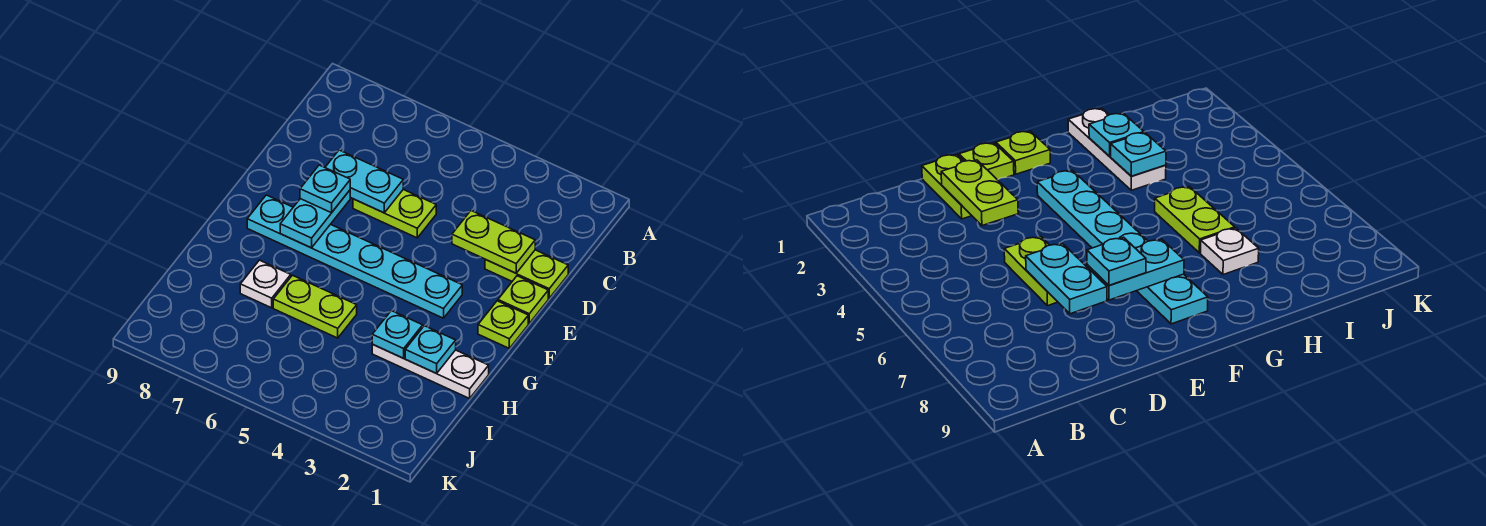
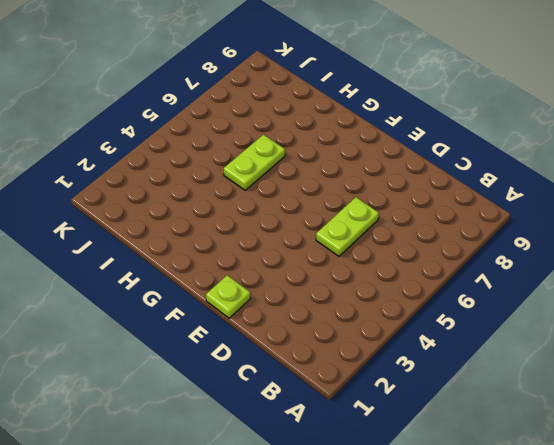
none -> lime plate D1:D2 level 1
none -> lime plate F1 level 1
none -> cyan plate F3:F8 level 1

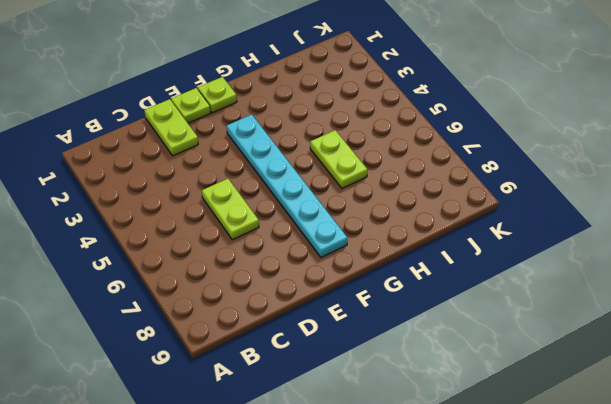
none -> white plate H1:H3 level 1
none -> white plate H7 level 1
none -> lime plate D2:D3 level 2

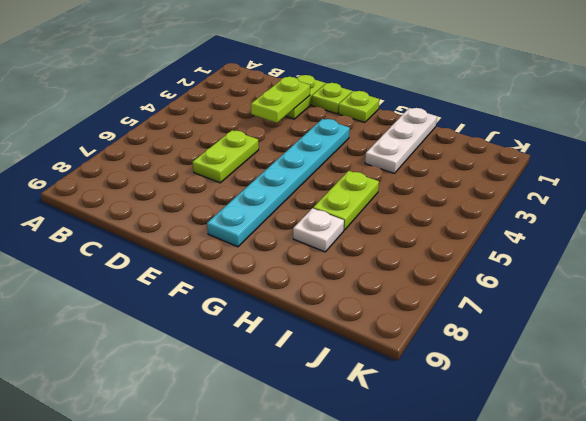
none -> cyan plate D6:D7 level 2
none -> cyan plate E7:F7 level 2
none -> cyan plate H2 level 2

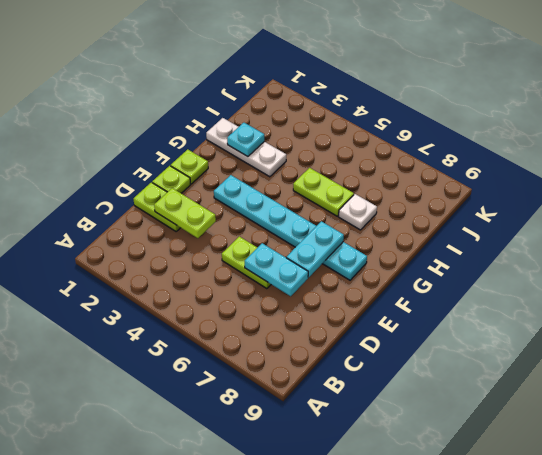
none -> cyan plate H3 level 2
none -> cyan plate E7 level 3

